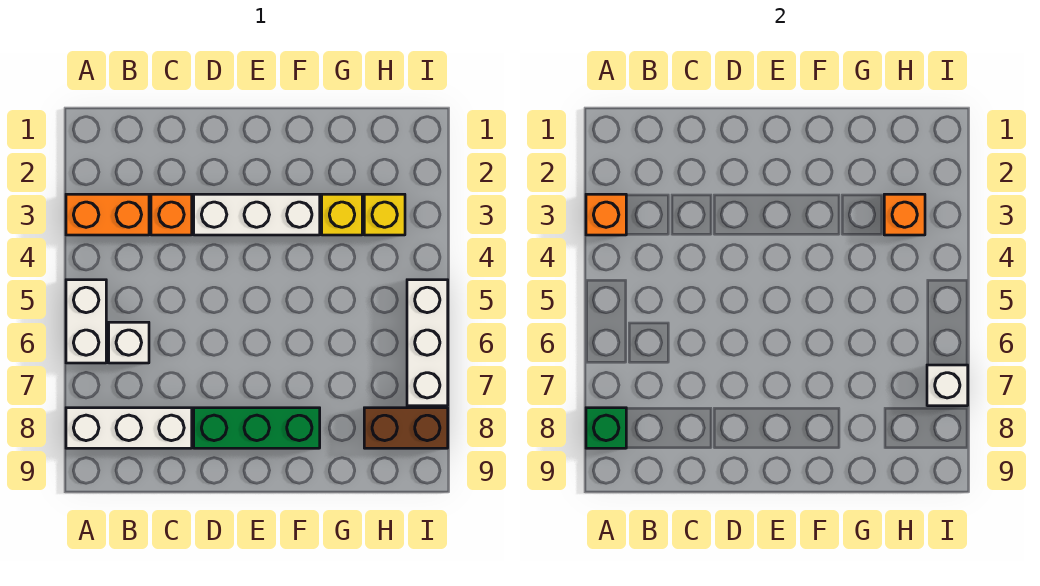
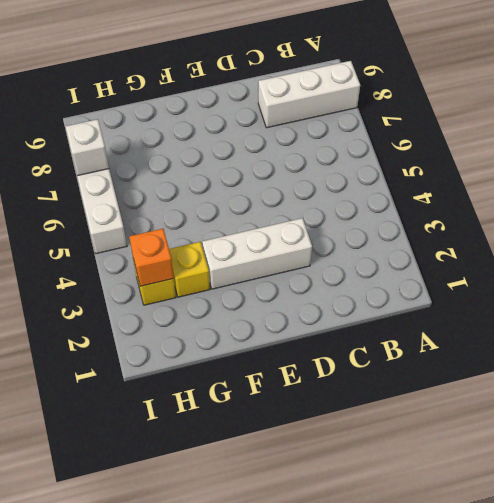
none -> orange brick A3:B3 level 1
none -> white brick A5:A6 level 1
none -> white brick B6 level 1

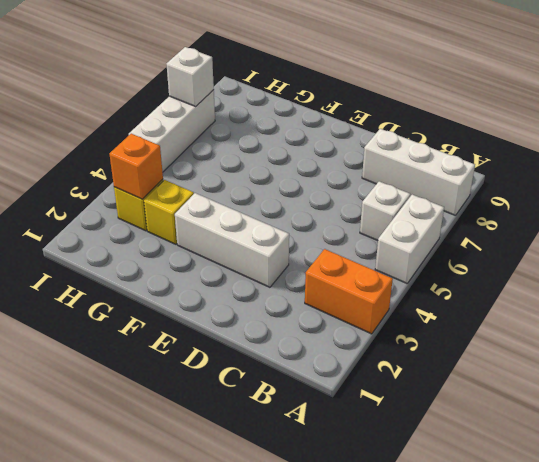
none -> orange brick C3 level 1
none -> green brick D8:F8 level 1
none -> brown brick H8:I8 level 1

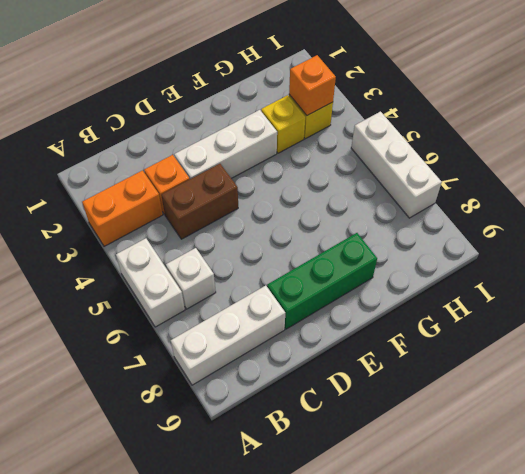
brown brick C4:D4 level 1 -> brown brick H8:I8 level 1
none -> orange brick A3 level 2
none -> green brick A8 level 2
none -> white brick I7 level 2

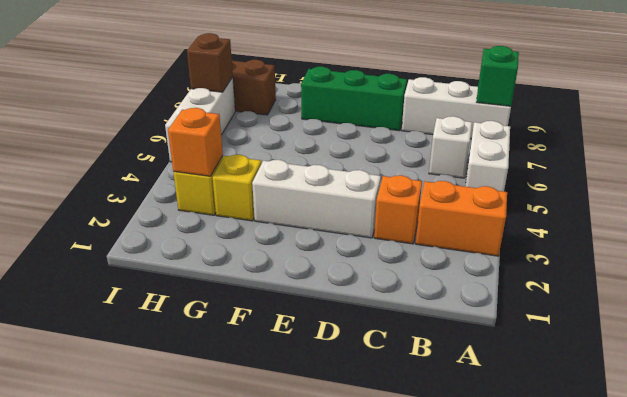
brown brick I7 level 2 -> white brick I7 level 2
none -> orange brick A3 level 2

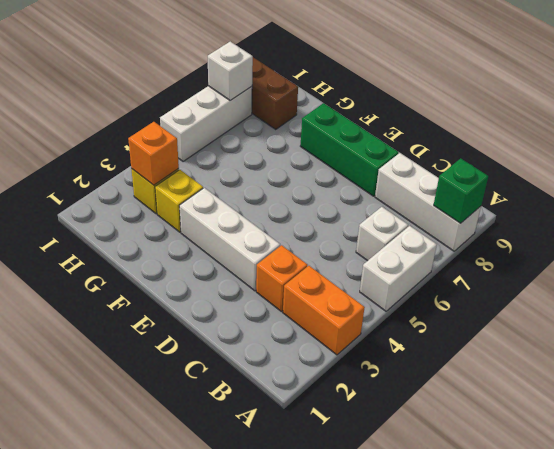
none -> orange brick A3 level 2

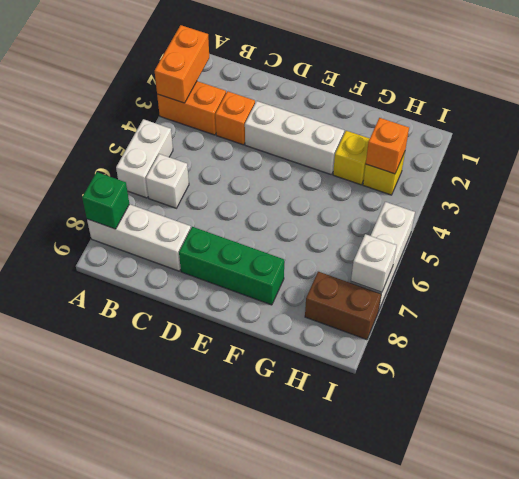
orange brick A2:A3 level 2 -> orange brick A3 level 2

